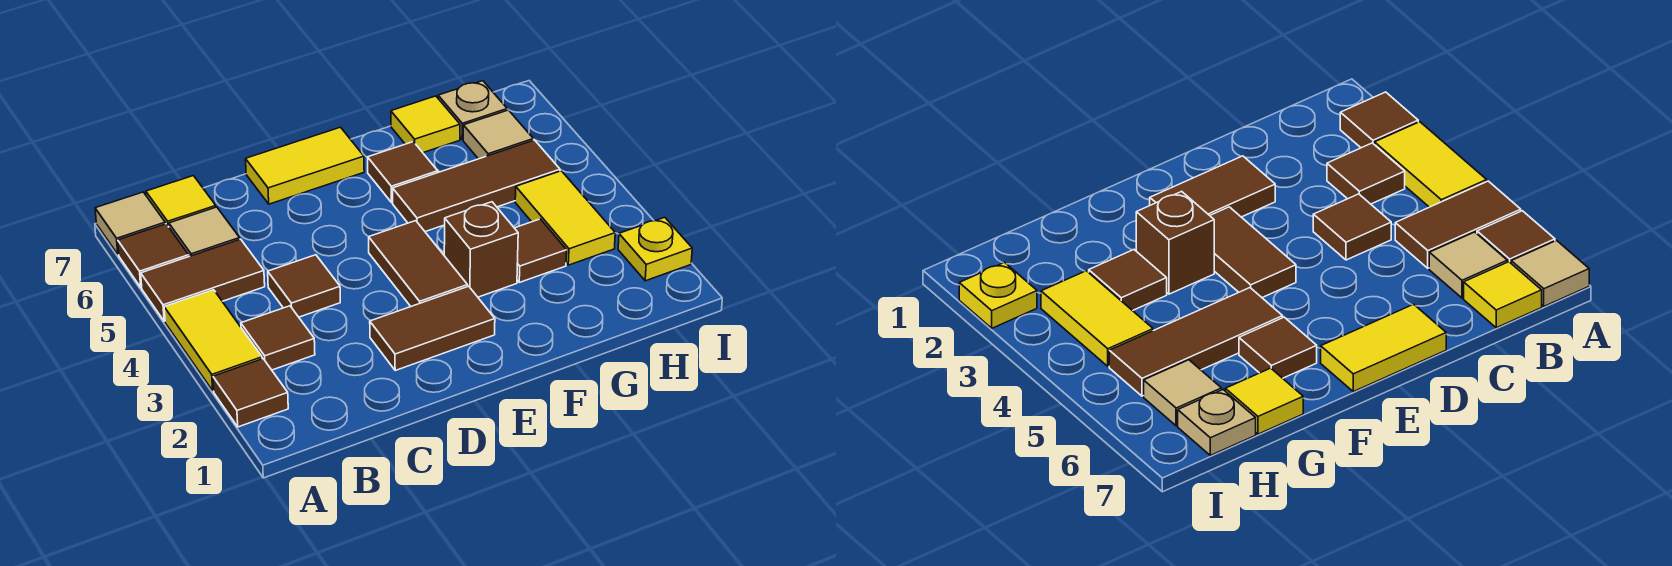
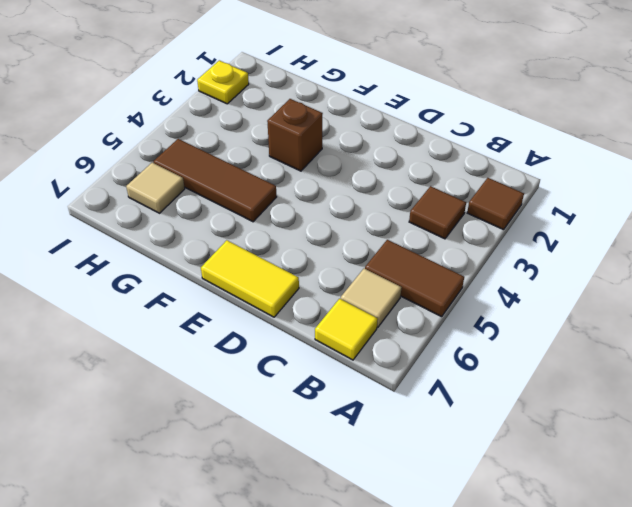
none -> yellow tile A3:A4 level 1
none -> brown tile A6 level 1
none -> tan tile A7 level 1

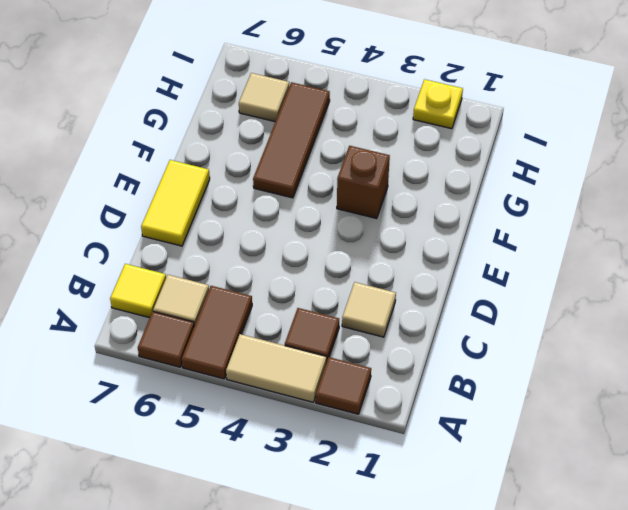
tan tile A3:A4 level 1 -> yellow tile A3:A4 level 1
tan tile C2 level 1 -> tan tile A7 level 1
none -> brown tile C4 level 1
none -> brown tile D2:E2 level 1
none -> brown tile E3:E4 level 1

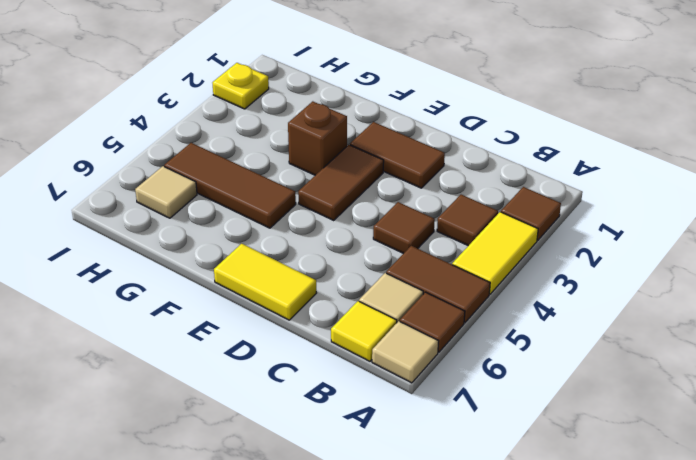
none -> brown tile F6 level 1
none -> brown tile G3 level 1
none -> yellow tile G7 level 1

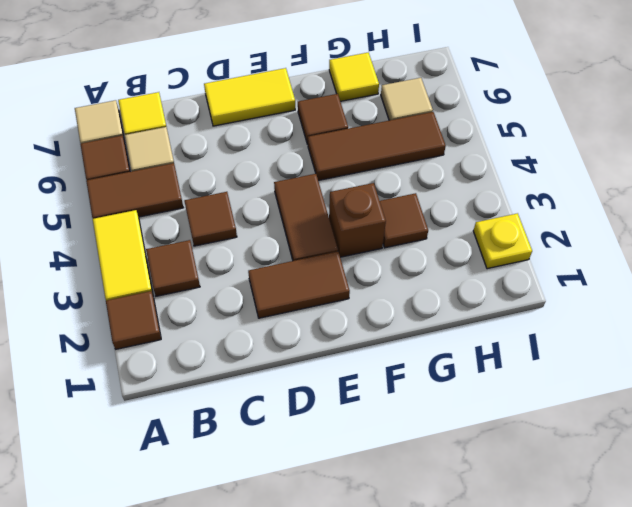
none -> yellow tile H3:H4 level 1
none -> tan plate H7 level 1

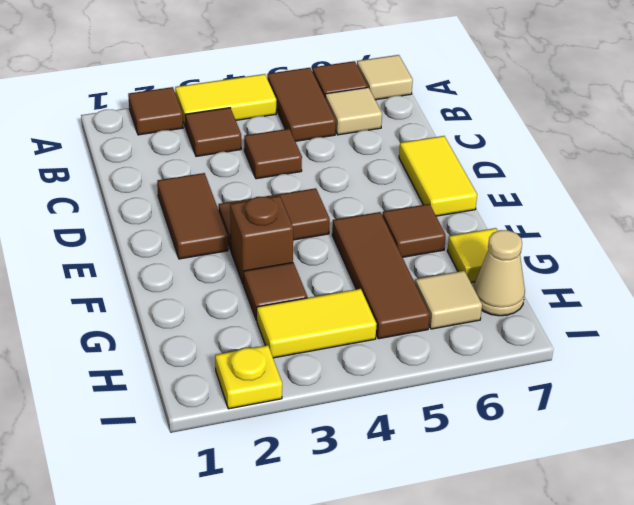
tan cone H7 level 1 -> tan plate H7 level 1
none -> yellow tile B7 level 1

